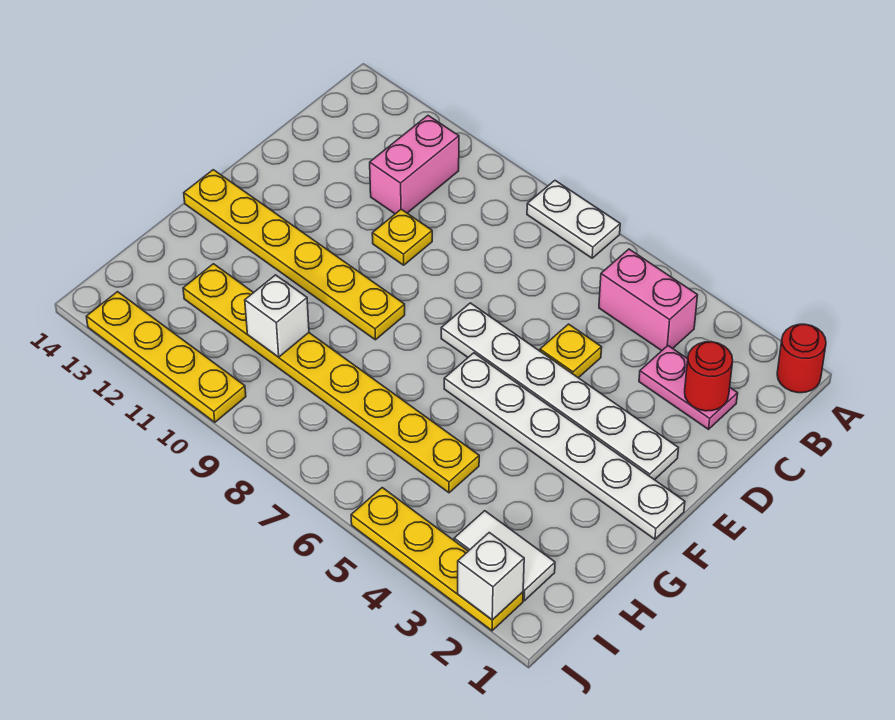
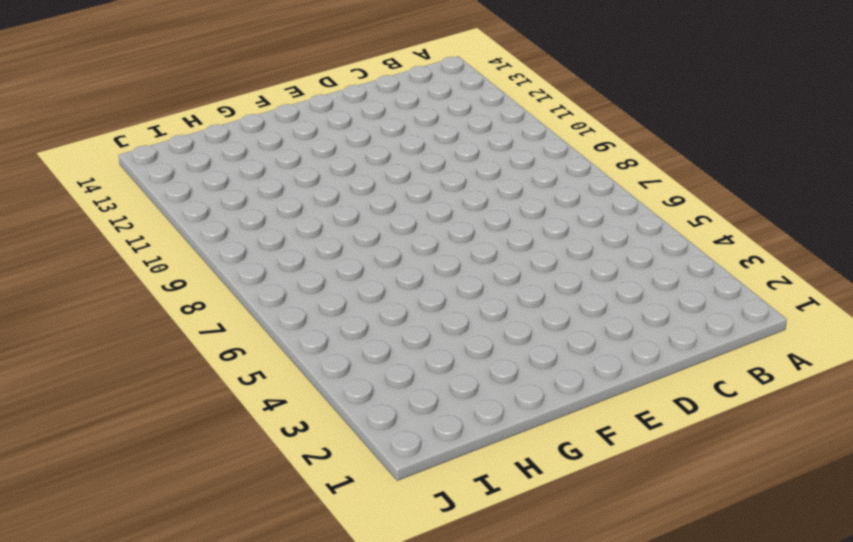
none -> red round brick A1 level 1
none -> white plate A7:A8 level 1
none -> pink brick B4:B5 level 1

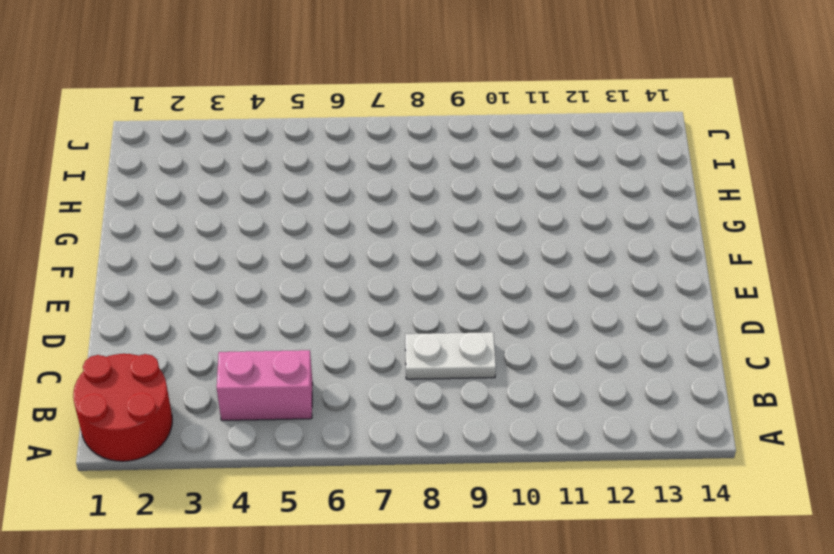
red round brick A1:B2 level 1 -> red round brick A1 level 1
white plate C8:C9 level 1 -> white plate A7:A8 level 1
none -> pink brick B11:C11 level 1
none -> pink plate C2:C3 level 1
none -> yellow plate D5 level 1

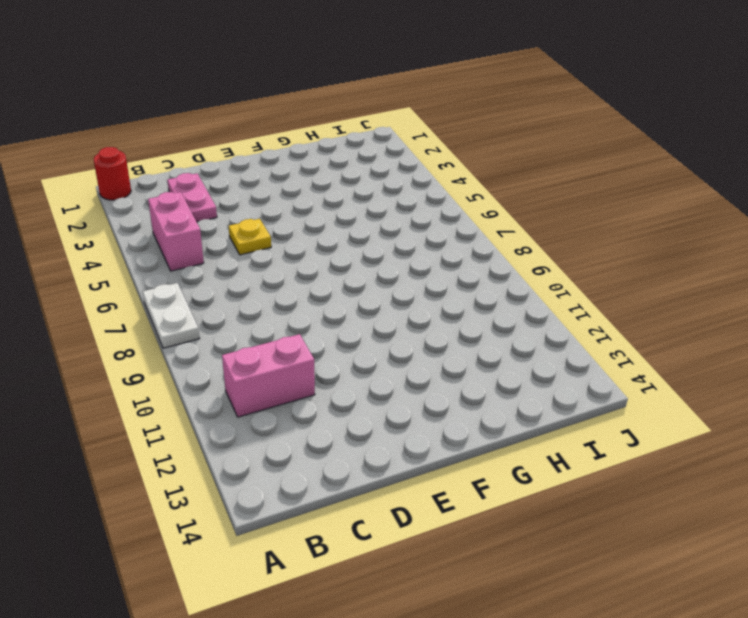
none -> yellow plate D10 level 1
none -> white plate E2:E7 level 1
none -> white plate F1:F6 level 1

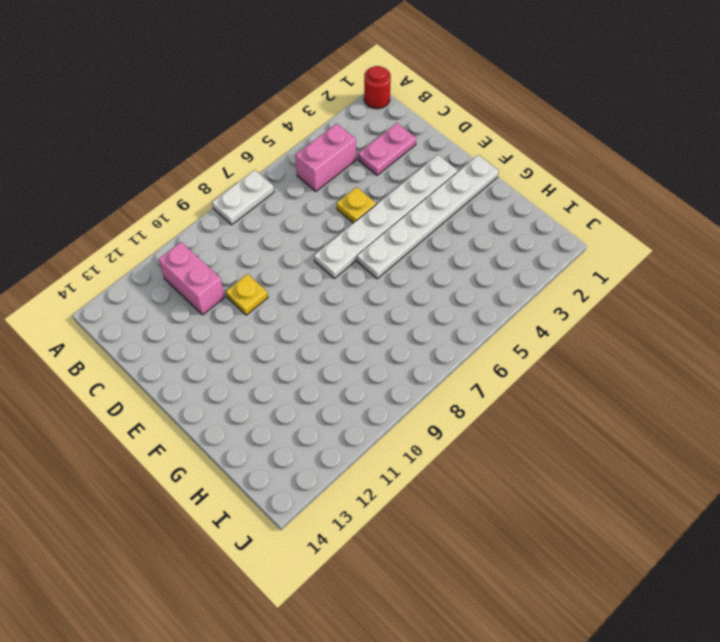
none -> yellow plate F9:F14 level 1
none -> yellow plate H5:H12 level 1
none -> white tile I2:I3 level 1

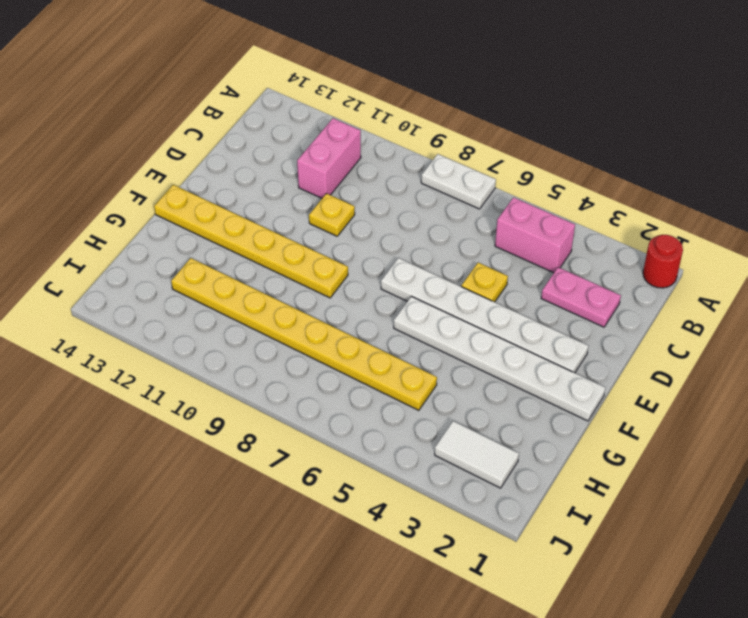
none -> yellow plate J2:J5 level 1
none -> yellow plate J10:J13 level 1
none -> red round brick C2 level 2

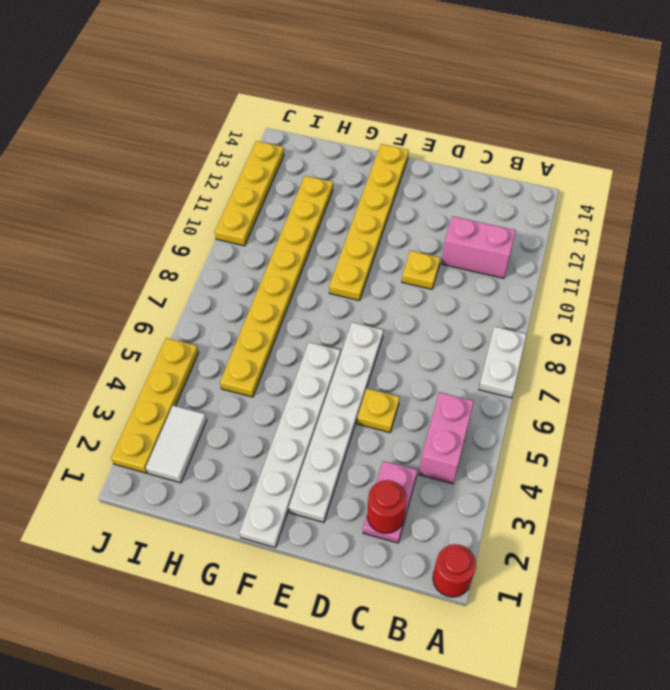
none -> white brick H10 level 2
none -> white brick J2 level 2

